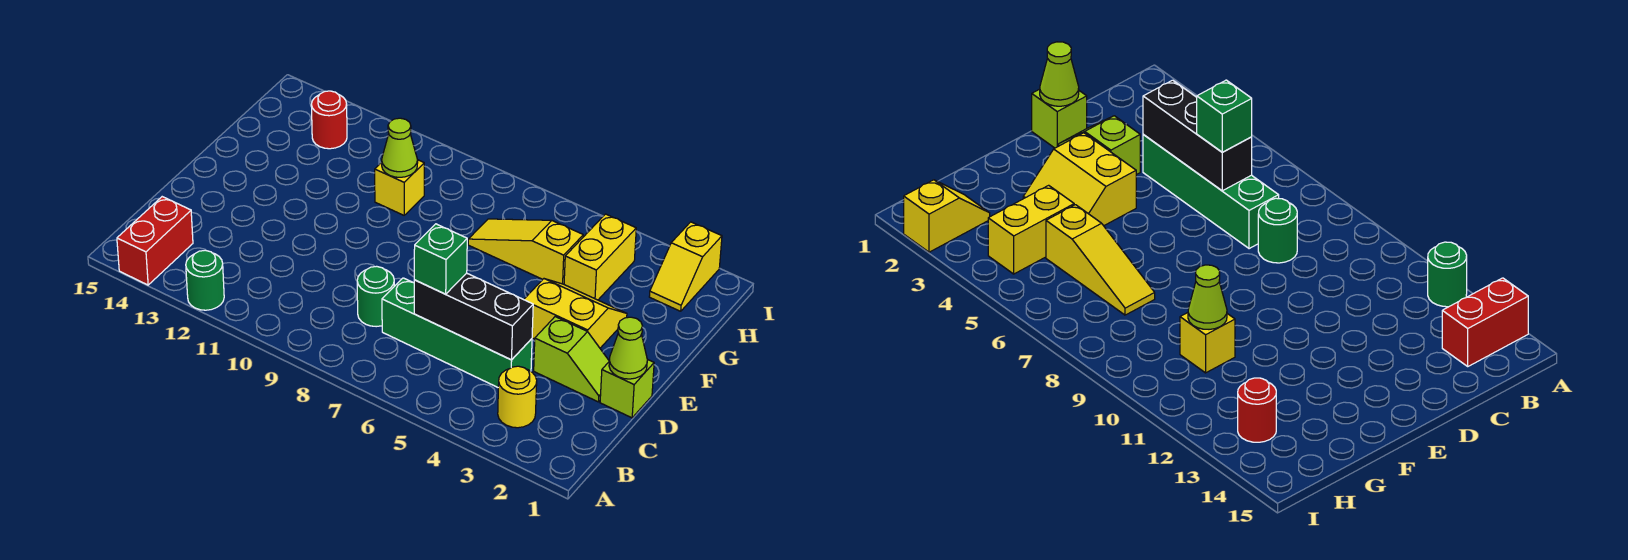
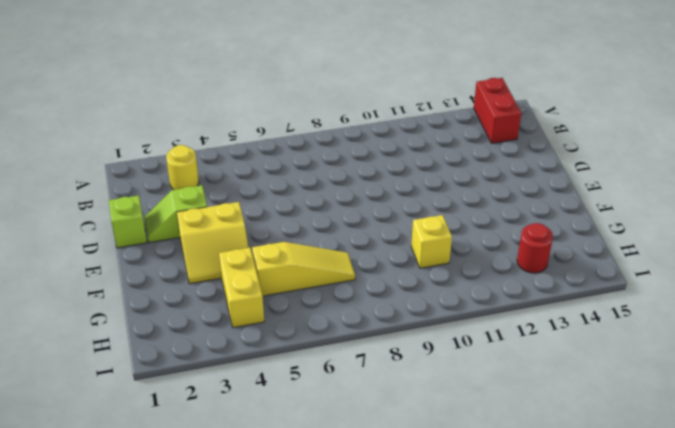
none -> green round brick A12 level 1
none -> green brick C4:C7 level 1
none -> green round brick C8 level 1

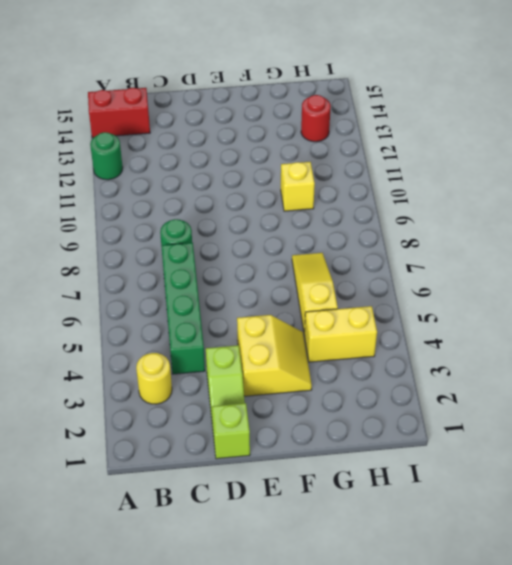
none -> yellow slope H2:I2 level 1 top I
none -> black brick C4:C6 level 2
none -> lime cone D1 level 2

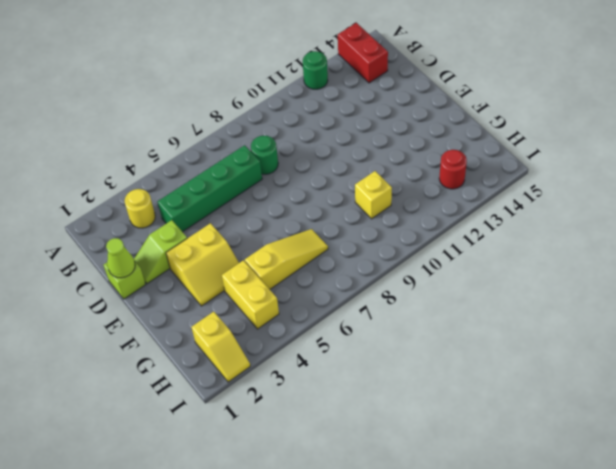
yellow slope H2:I2 level 1 top H -> yellow slope H2:I2 level 1 top I
none -> black brick C4:C6 level 2
none -> lime cone G10 level 2
none -> green brick C6 level 3

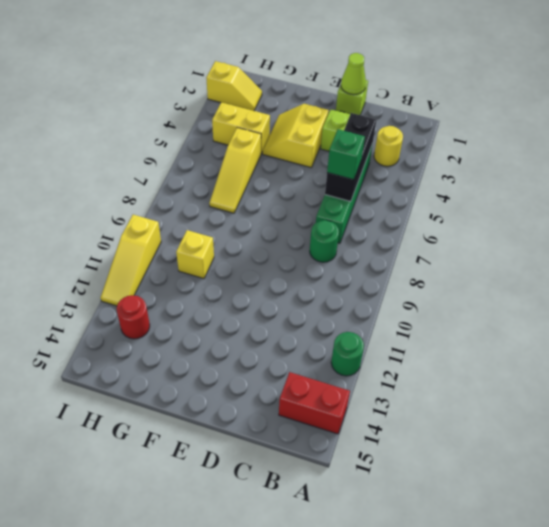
yellow slope I10:I12 level 1 top 10 -> none
none -> lime cone G10 level 2

